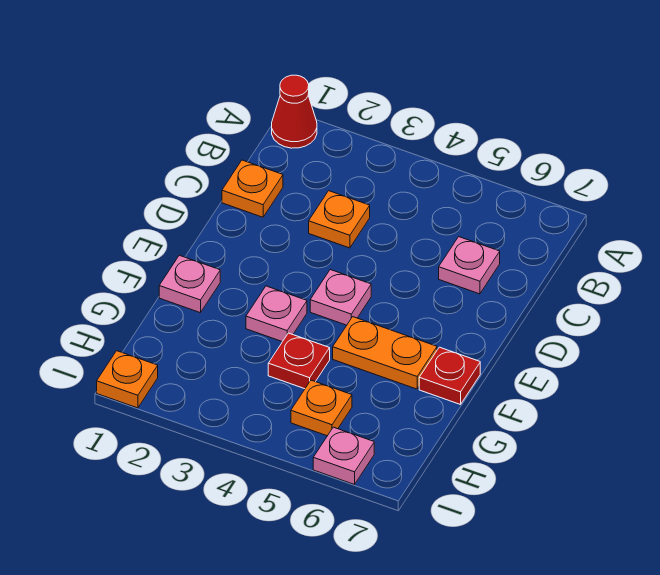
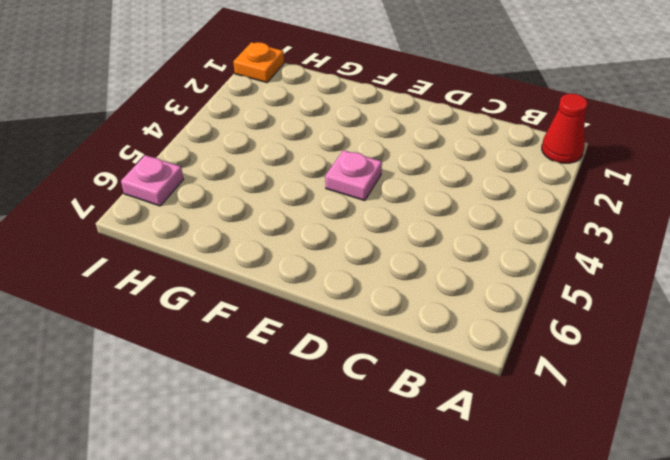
none -> orange plate C1 level 1
none -> orange plate C3 level 1
none -> pink plate C6 level 1

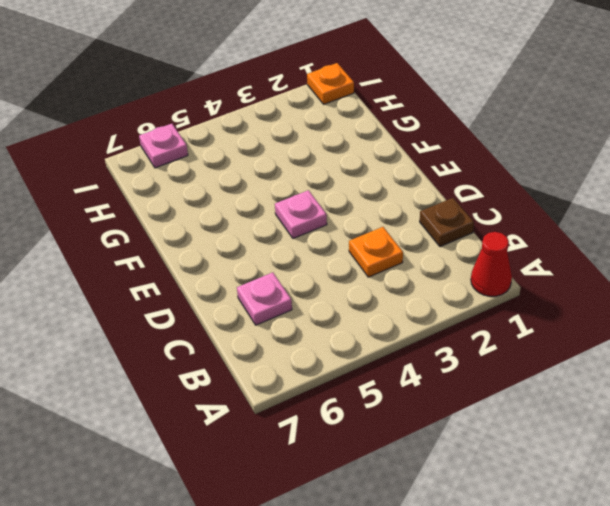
brown plate C1 level 1 -> orange plate C1 level 1
none -> pink plate F1 level 1
none -> pink plate F3 level 1
none -> orange plate F5:F6 level 1

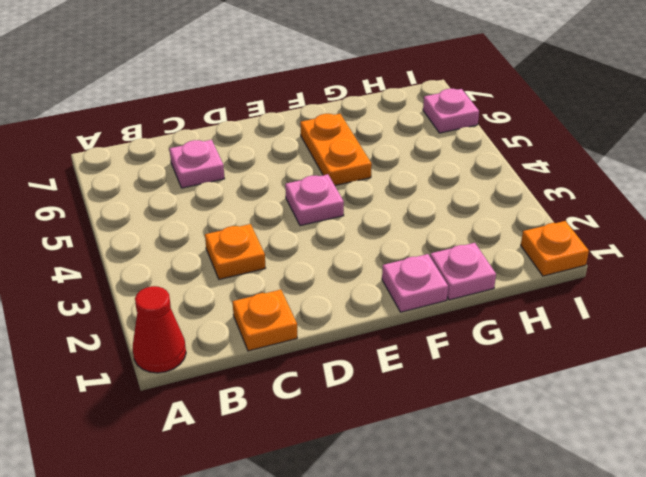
pink plate G1 level 1 -> pink plate F3 level 1
none -> red plate F7 level 1
none -> red plate G4 level 1
none -> orange plate H5 level 1

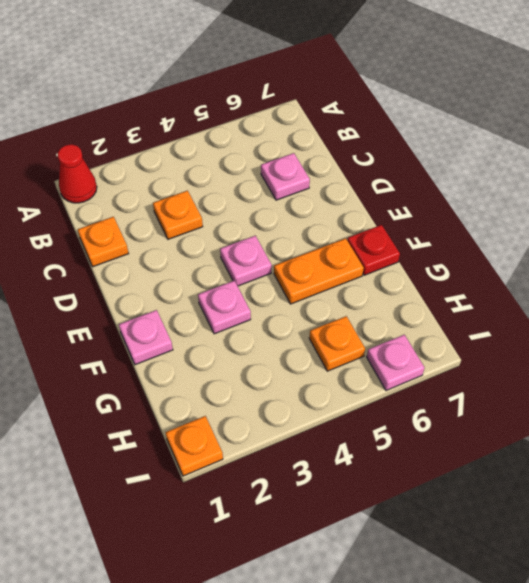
none -> red plate G4 level 1

